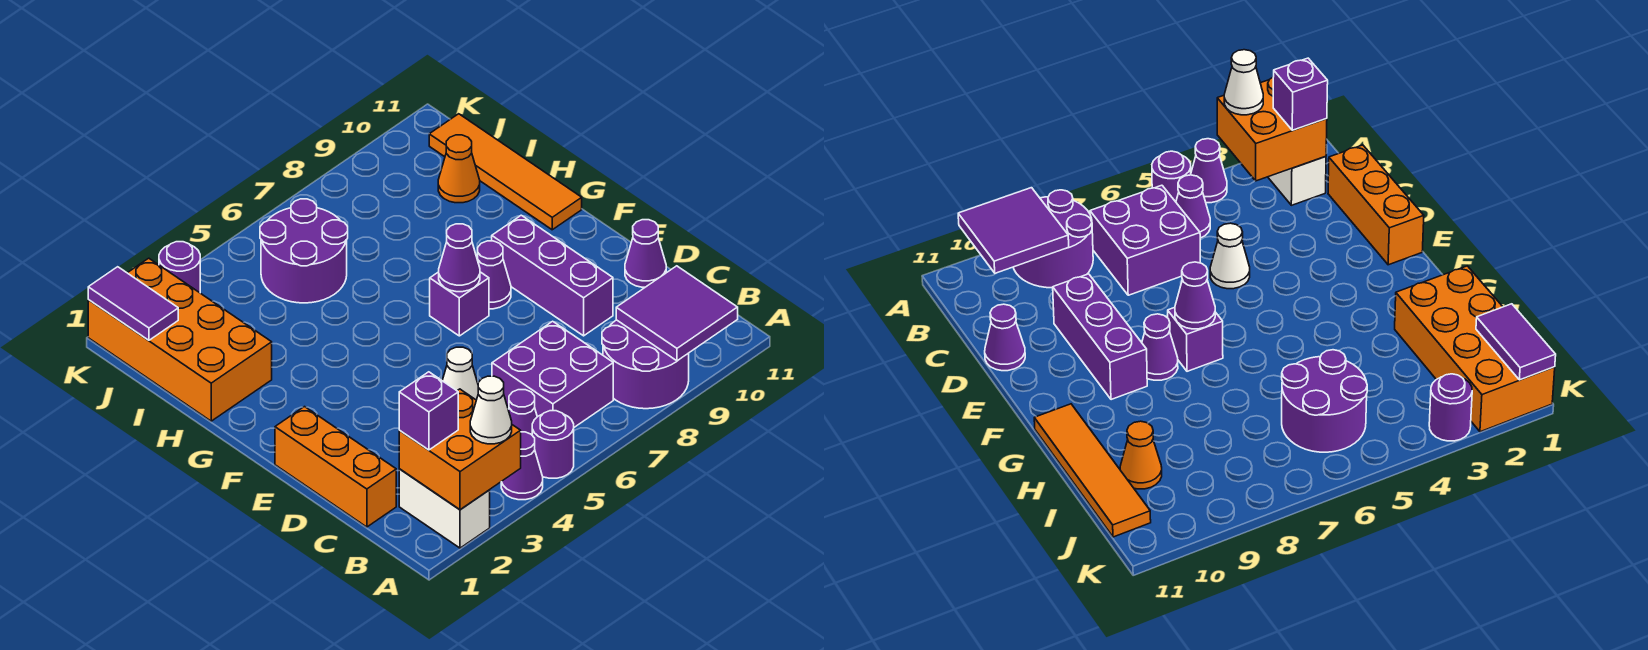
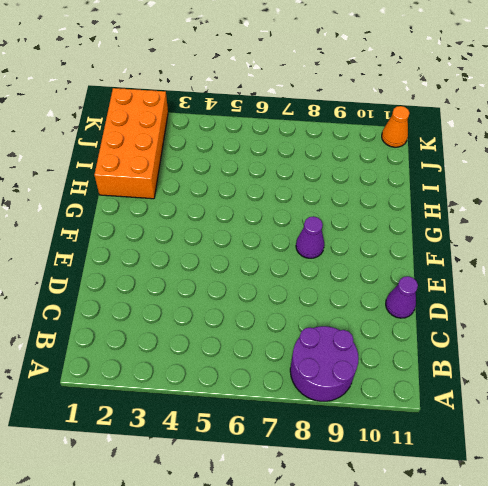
orange cone K11 level 1 -> orange cone I10 level 1
none -> white brick A2:B2 level 1
none -> purple cone A4 level 1
none -> purple round brick A5 level 1

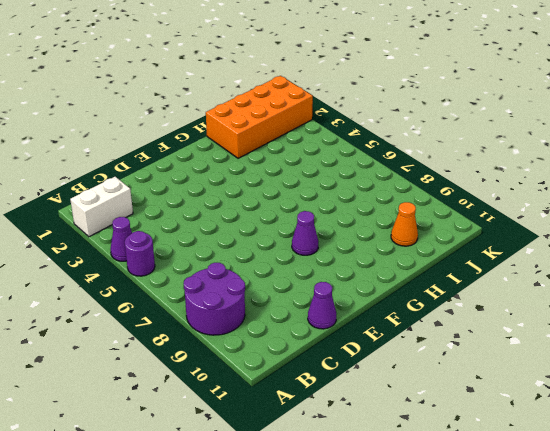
none -> purple cone B5 level 1
none -> purple brick B6:C7 level 1
none -> orange brick C1:E1 level 1

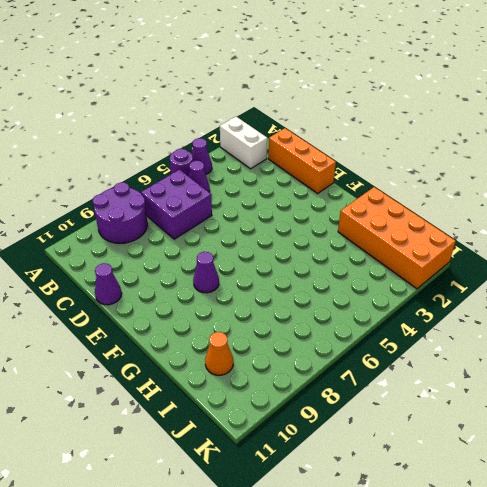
none -> white cone D5 level 1
none -> purple brick D9:F9 level 1
none -> purple brick F7 level 1

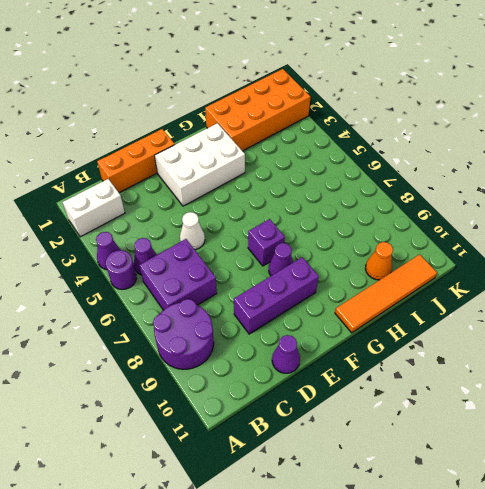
white brick E2:G3 level 1 -> none
none -> purple round brick I5:J6 level 1
none -> purple round brick K3 level 1
none -> orange brick A2:B3 level 2

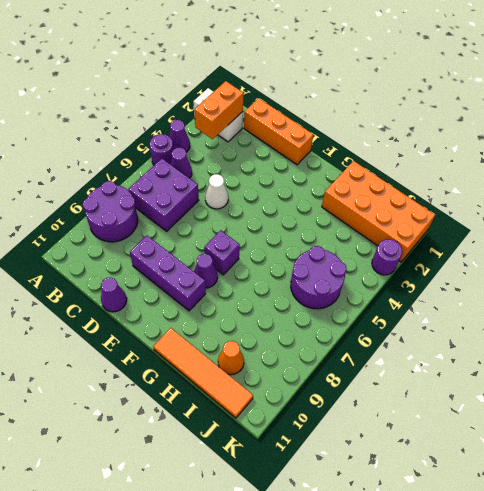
orange brick B2:B3 level 2 -> orange brick A2:B3 level 2
none -> purple tile A9:B10 level 2
none -> purple cone F7 level 2
none -> purple tile J1:K1 level 2

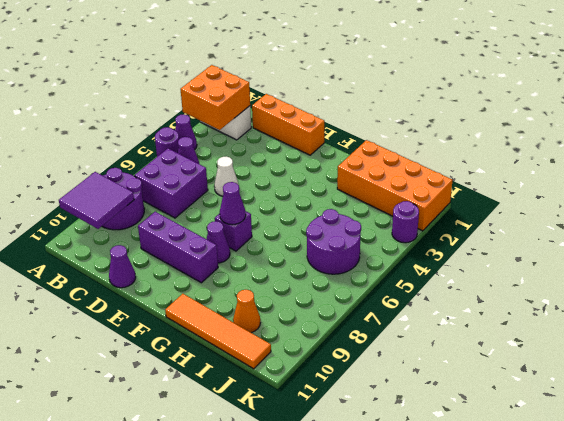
none -> purple tile J1:K1 level 2
none -> white cone A3 level 3
none -> purple brick B2 level 3

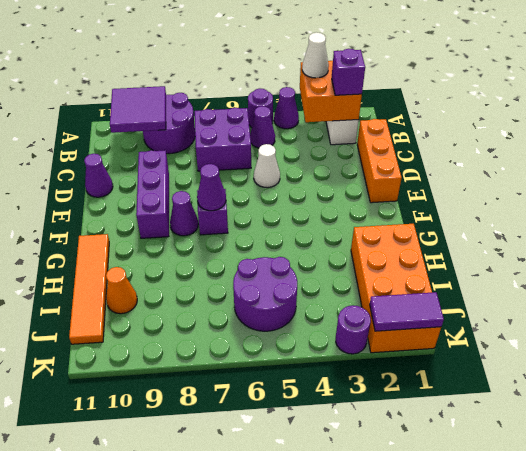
purple tile K1:K2 level 2 -> purple tile J1:K1 level 2

